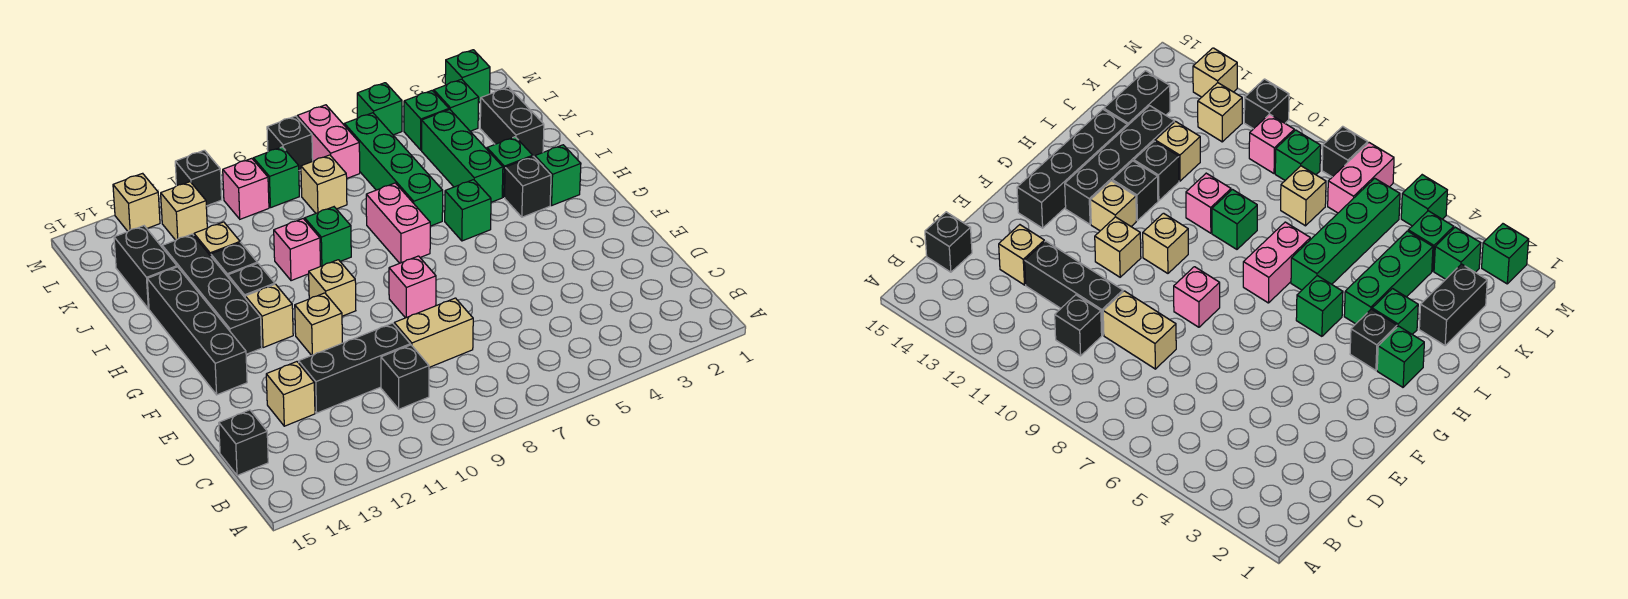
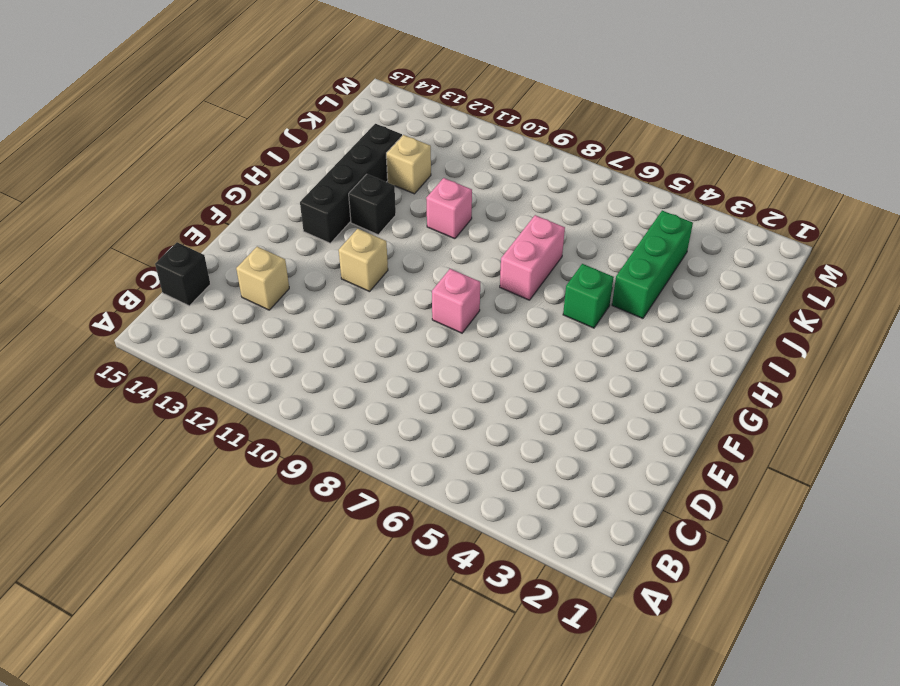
none -> black brick C10 level 1
none -> tan brick D8:D9 level 1
none -> black brick D10:D12 level 1
none -> black brick F14:I14 level 1

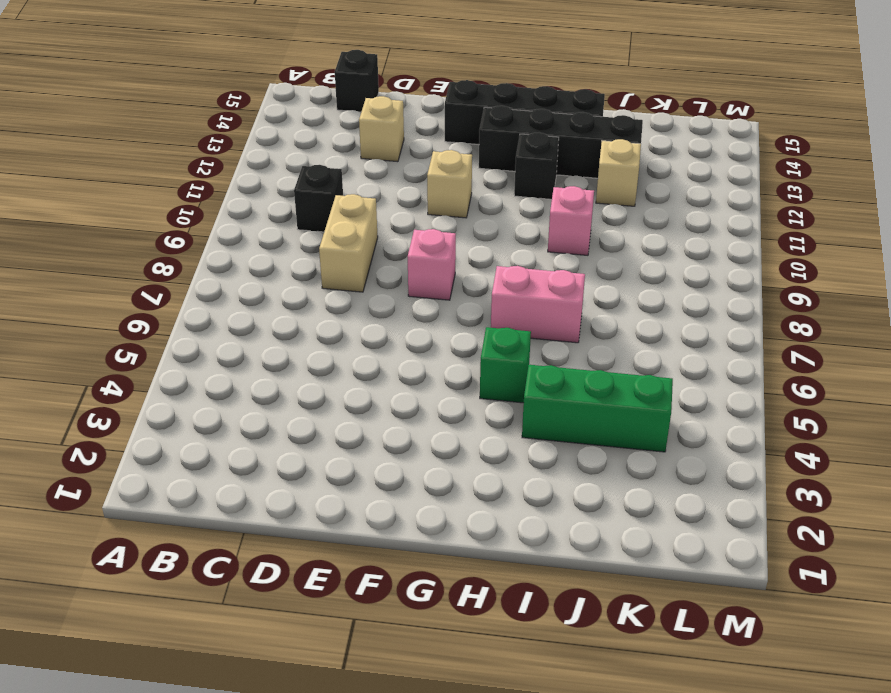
none -> black brick D10:D12 level 1
none -> tan brick G10 level 1
none -> tan brick G12 level 1
none -> green brick H2 level 1

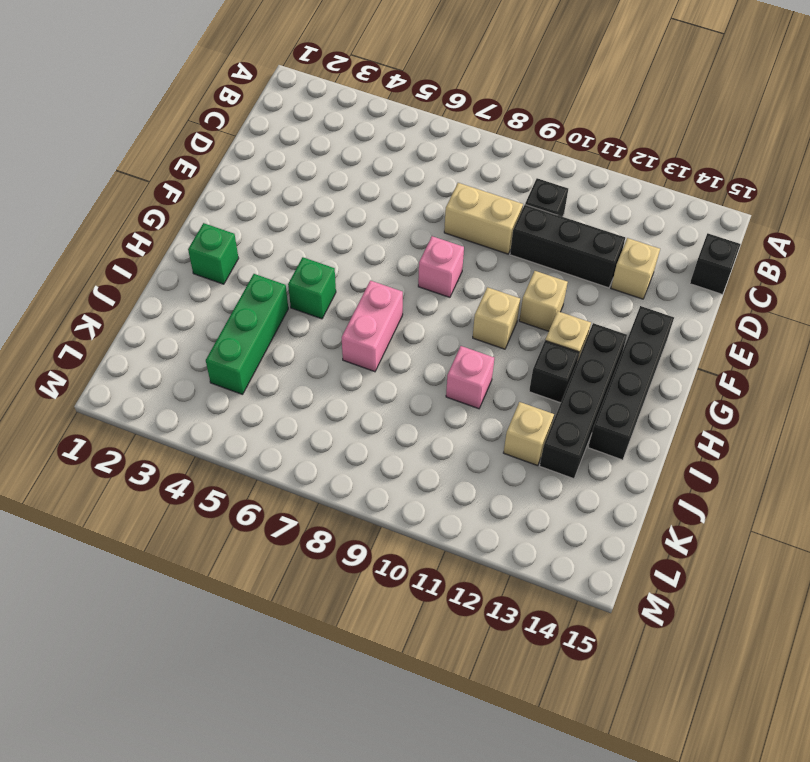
none -> black brick H3 level 1
none -> green brick I3 level 1
none -> green brick I6:L6 level 1
none -> green brick I9 level 1

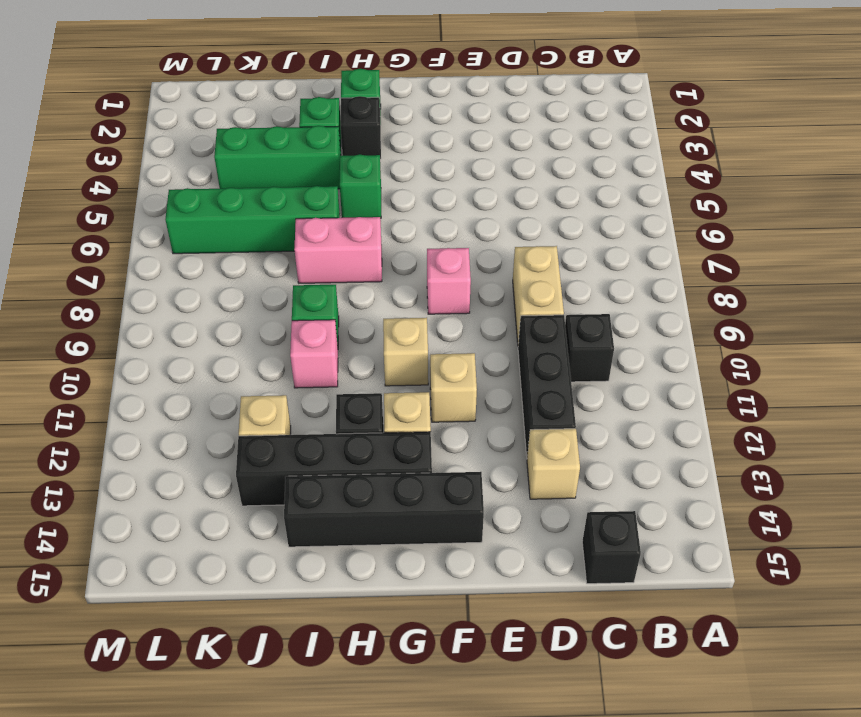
none -> black brick I12 level 1
none -> black brick J2:K2 level 1
none -> black brick J14:K14 level 1
none -> tan brick K8 level 1

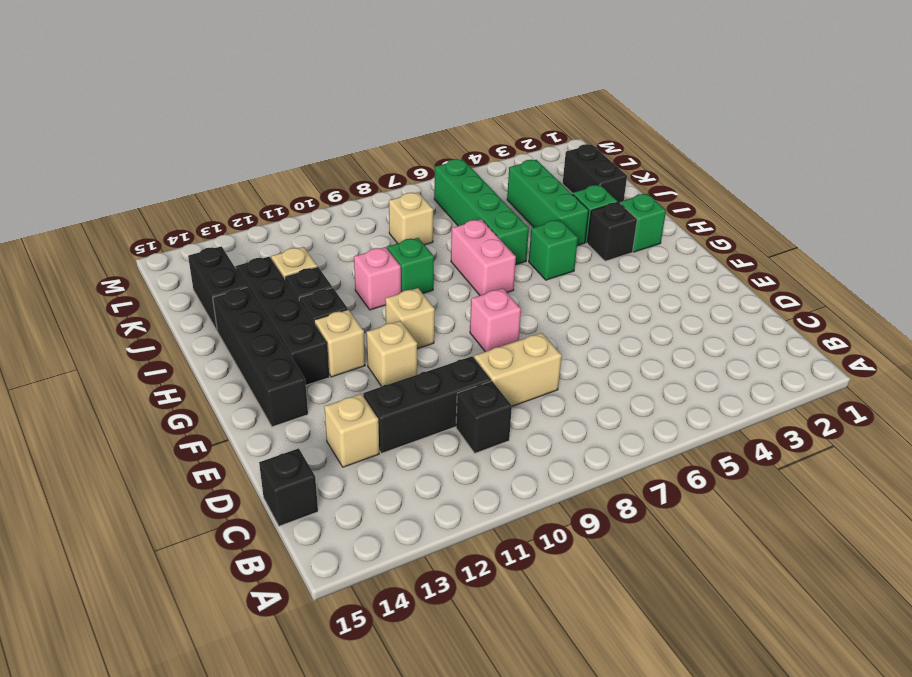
none -> green brick L3 level 1
none -> green brick L4 level 1
none -> pink brick L7:M7 level 1
none -> green brick L9 level 1

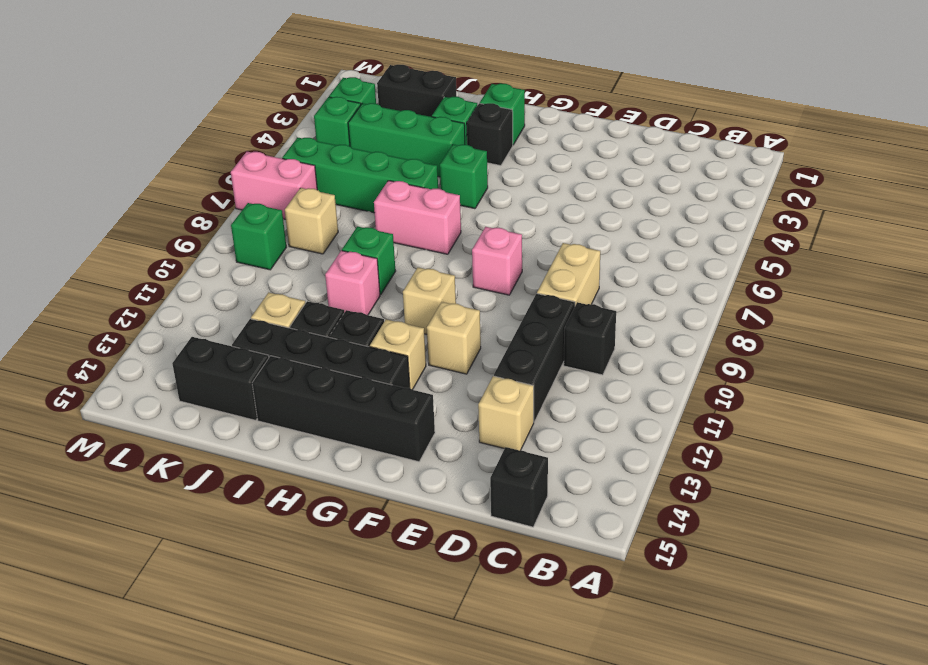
none -> pink brick L10 level 1
none -> tan brick L12 level 1
none -> green brick M2 level 1
none -> green brick M5 level 1

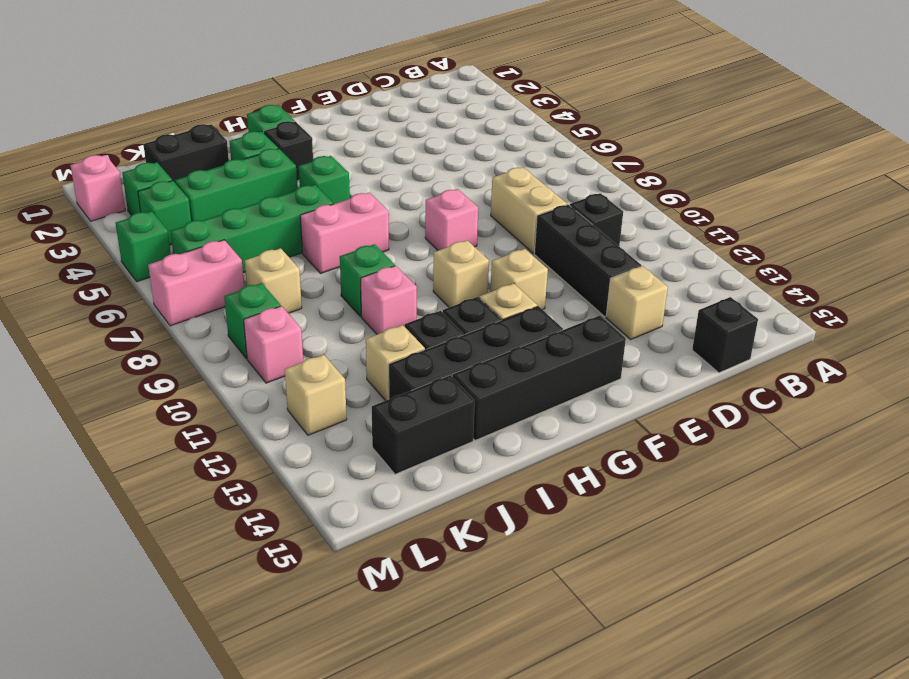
pink brick M2 level 1 -> green brick M2 level 1
none -> black brick M8 level 1
none -> black brick M11 level 1
none -> tan brick M13 level 1

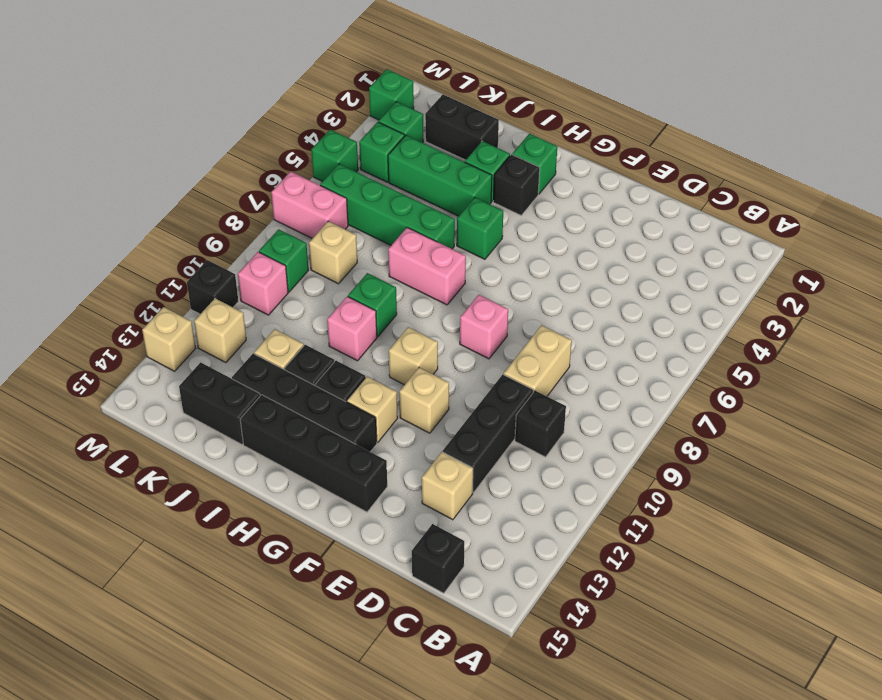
none -> black brick M8 level 1

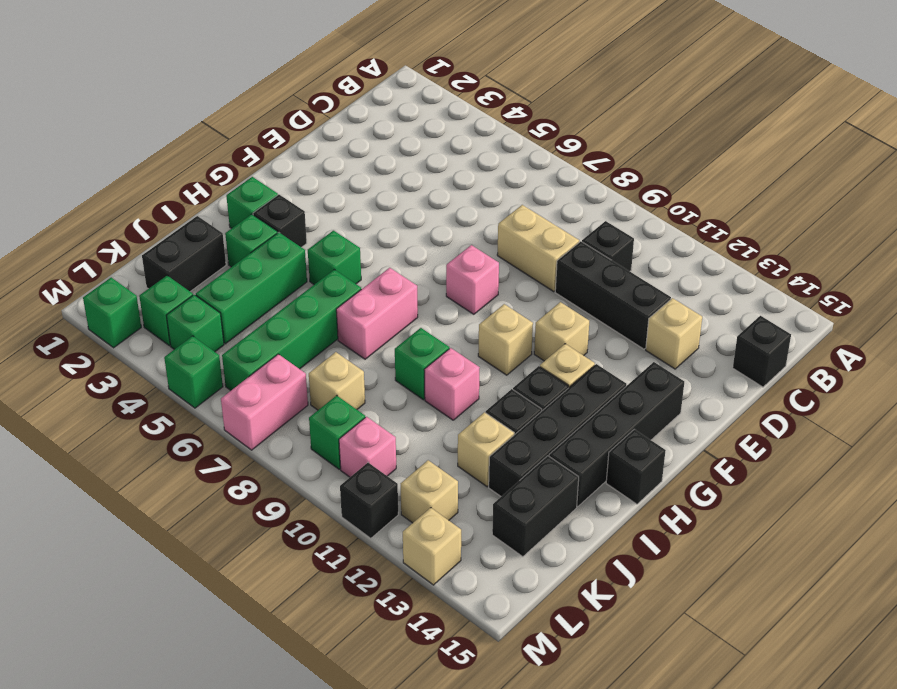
black brick H15 level 1 -> black brick M8 level 1

